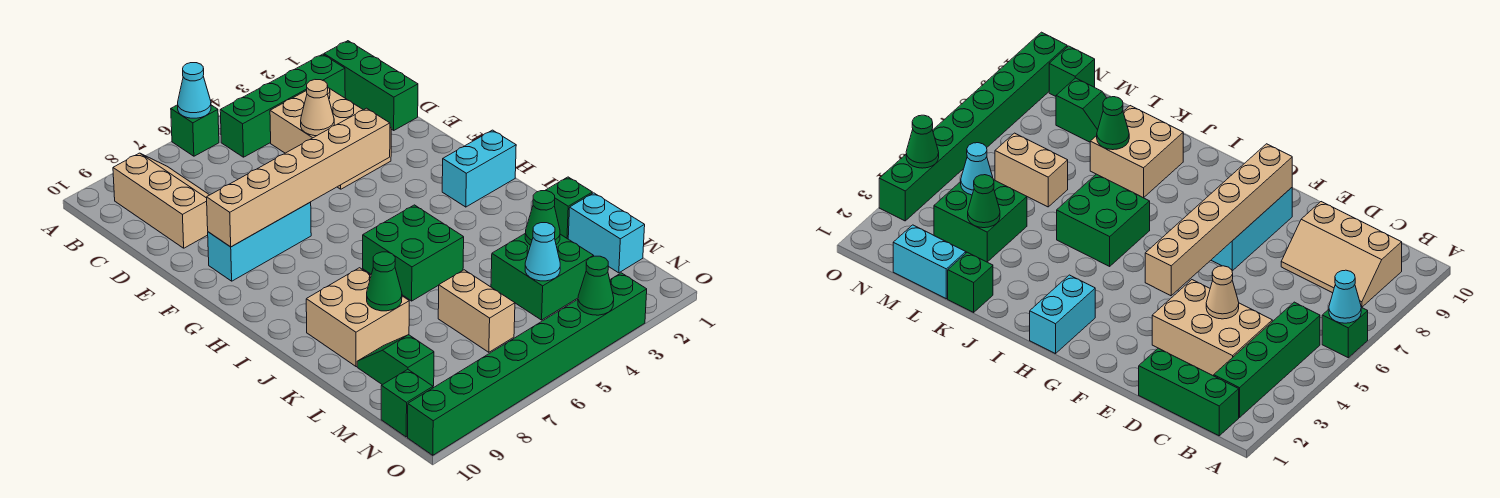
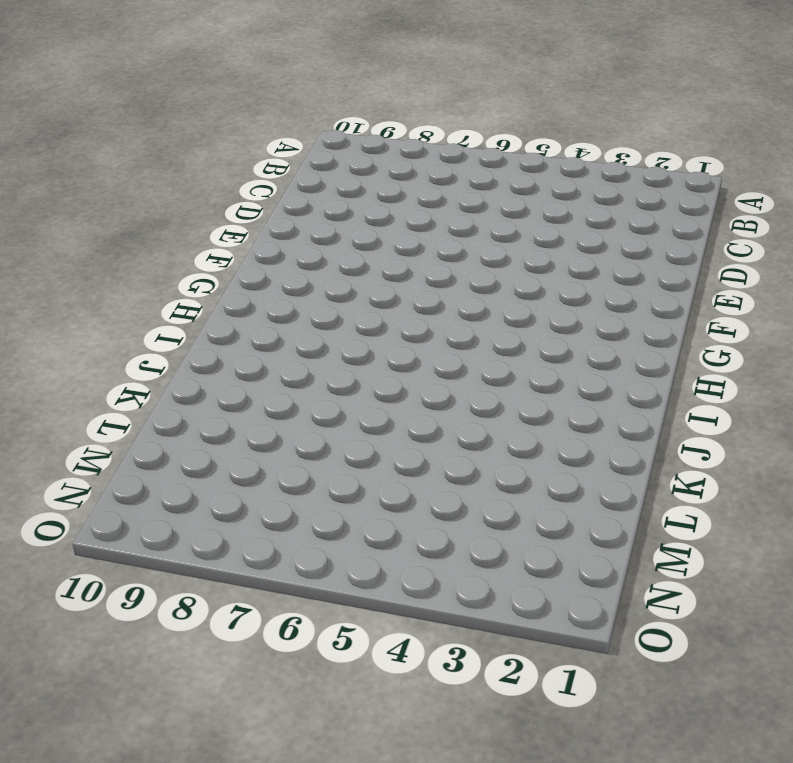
none -> green brick A6 level 1
none -> green brick B1:D1 level 1
none -> green brick B2:B5 level 1

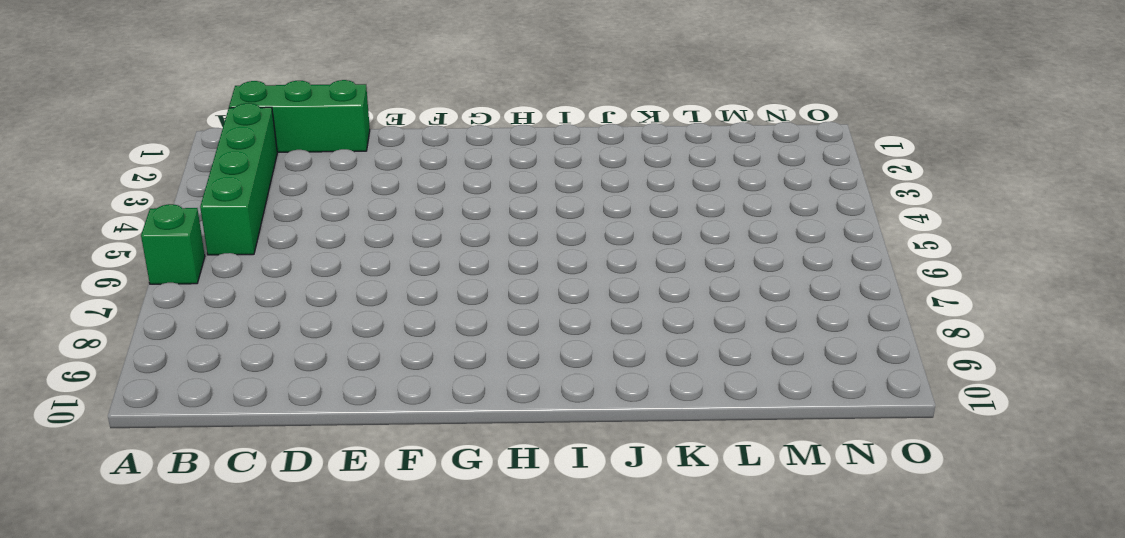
none -> tan slope B8:D9 level 1 top 9
none -> tan brick C3:E4 level 1
none -> cyan brick F7:F9 level 1

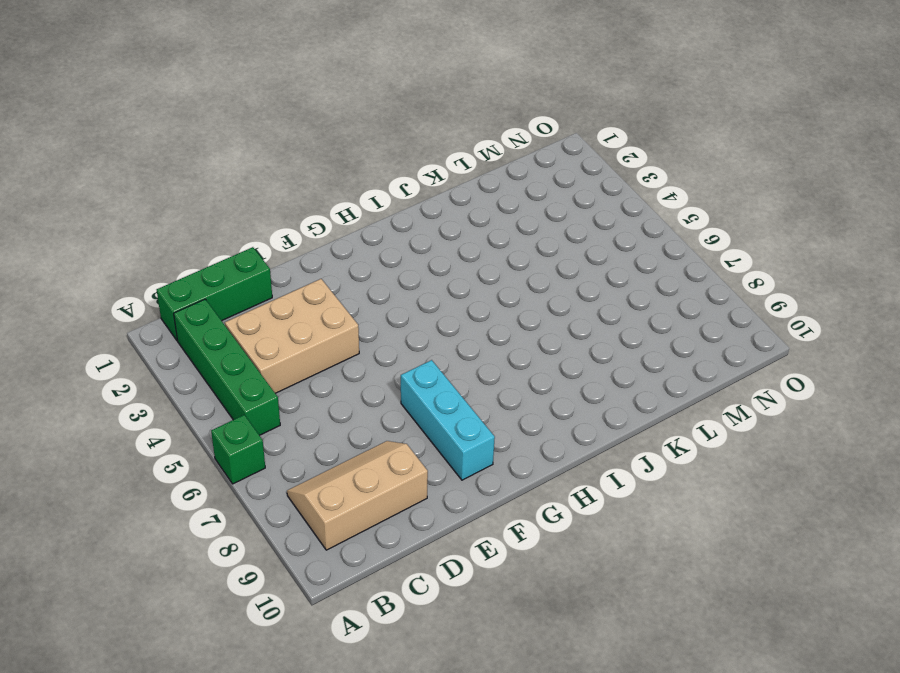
none -> cyan brick H1:H2 level 1
none -> green brick I5:J6 level 1
none -> tan brick J8:K9 level 1

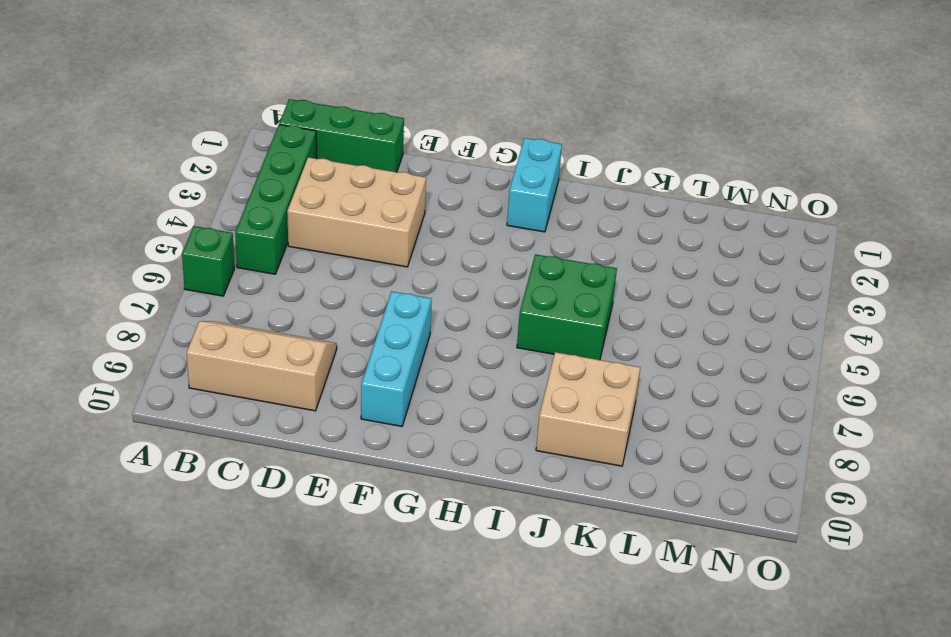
none -> green brick K1 level 1
none -> cyan brick L1:M1 level 1
none -> green brick L3:M4 level 1

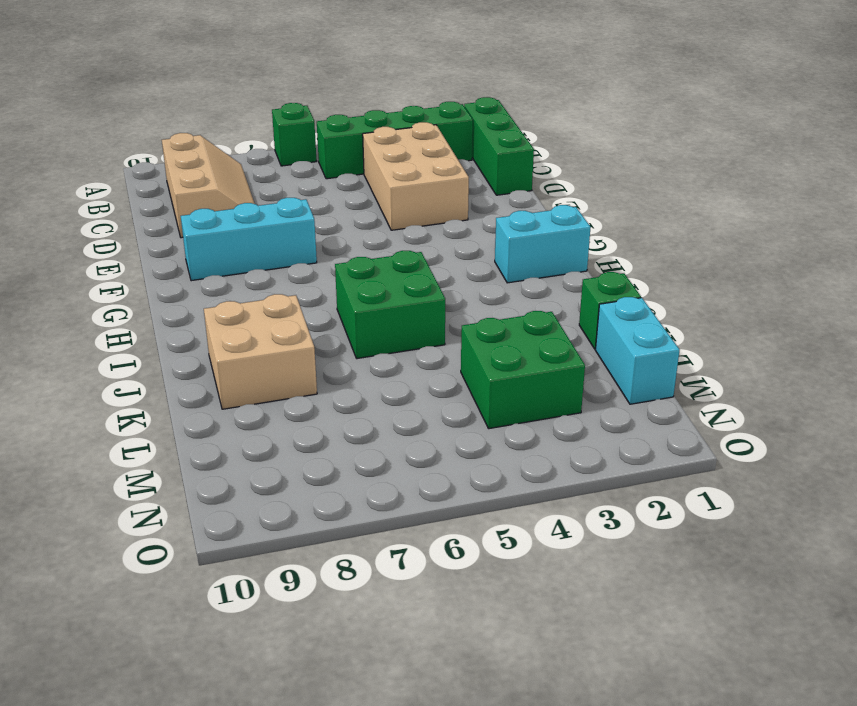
none -> tan brick L6:M6 level 1
none -> green slope L9:M9 level 1 top M
none -> green brick N10 level 1

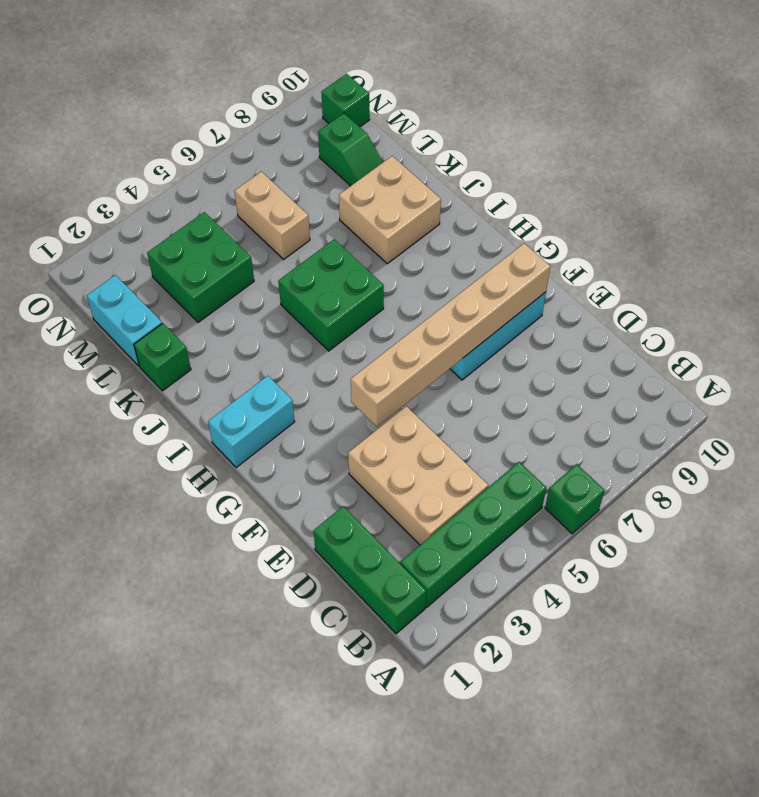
none -> tan slope B8:D9 level 1 top 9
none -> green brick O3:O10 level 1
none -> cyan cone A6 level 2

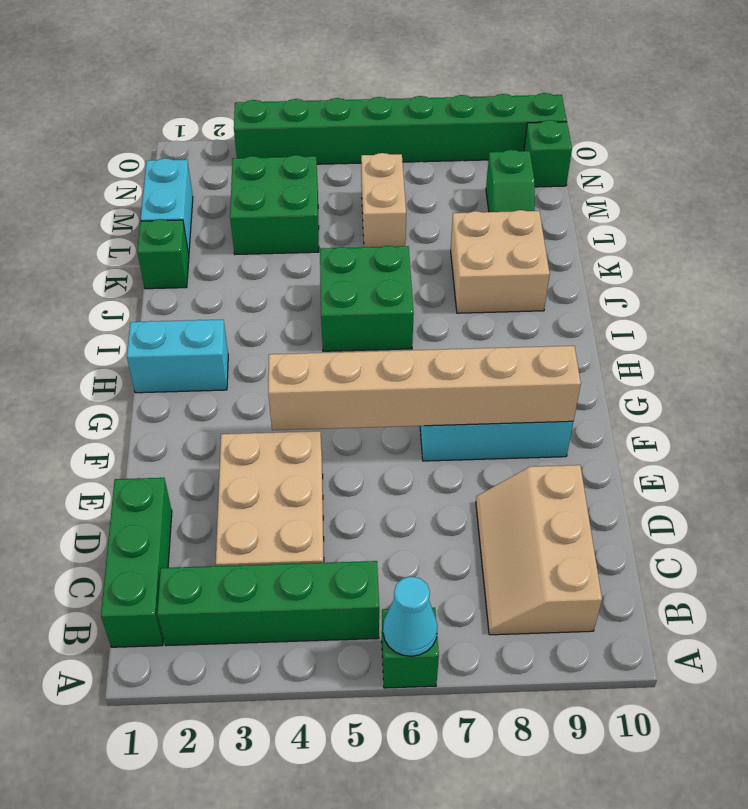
none -> tan cone D4 level 2
none -> green cone K8 level 2
none -> green cone L3 level 2

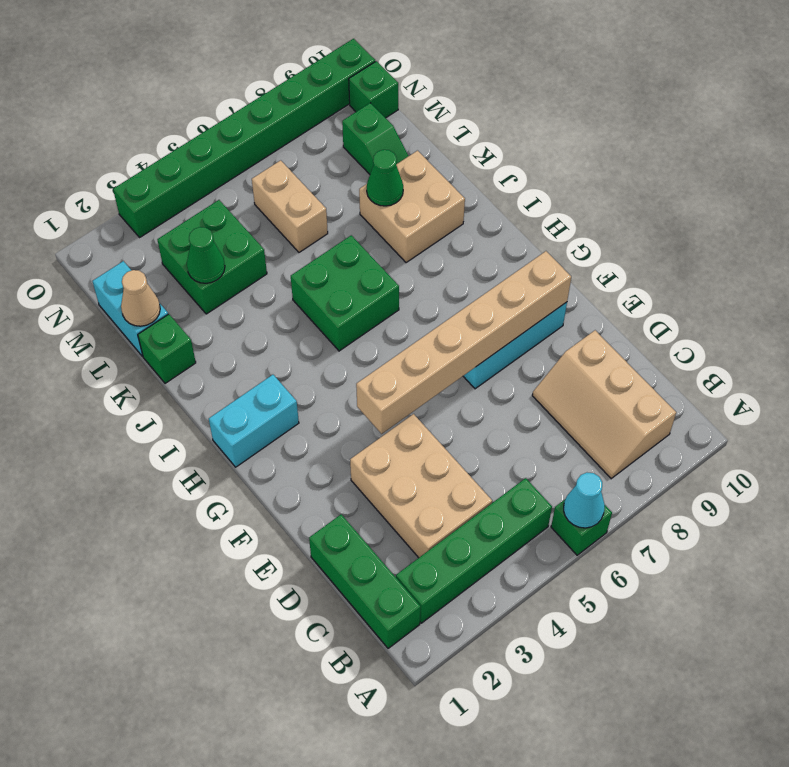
tan cone L1 level 2 -> tan cone D4 level 2
none -> cyan cone M4 level 2
none -> green cone O4 level 2

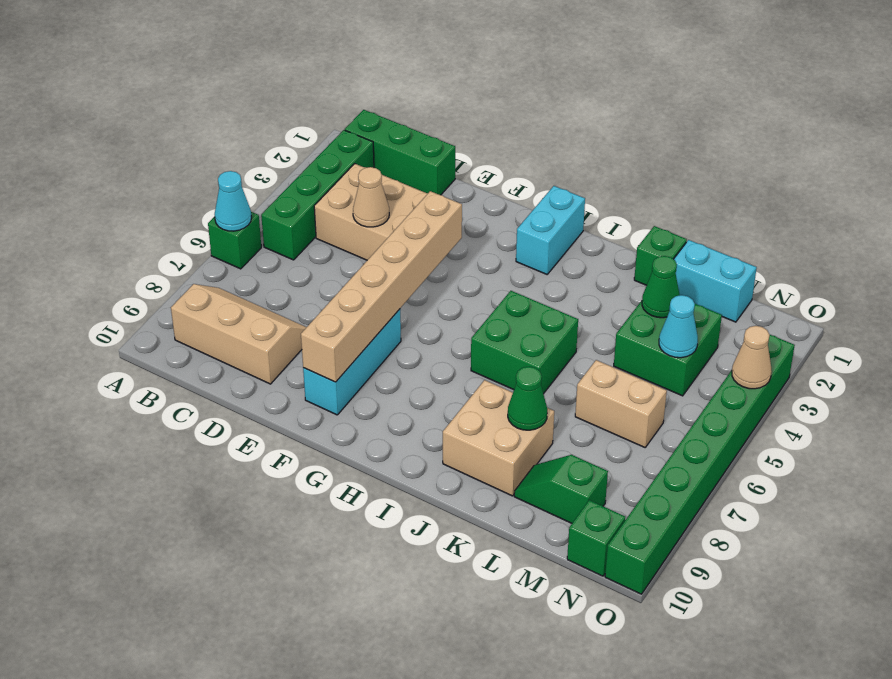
tan cone O4 level 2 -> green cone O4 level 2

